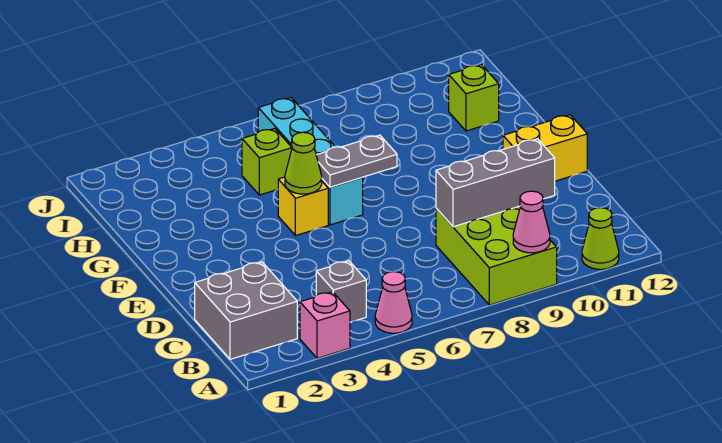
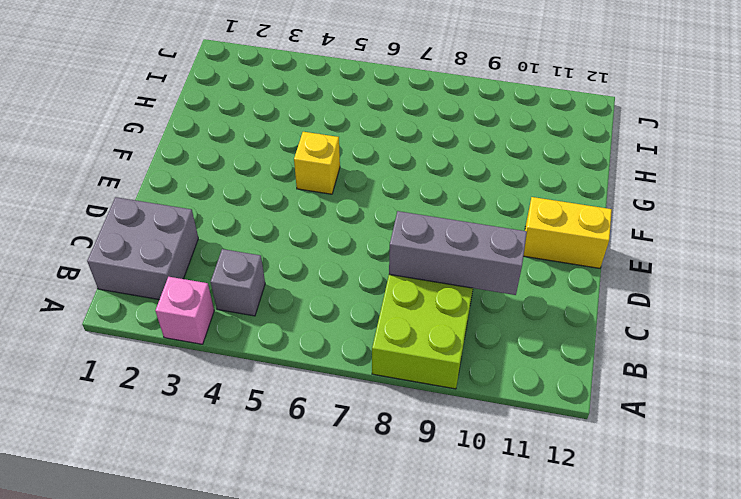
none -> pink cone A5 level 1
none -> lime cone A11 level 1
none -> cyan brick F6:I6 level 1

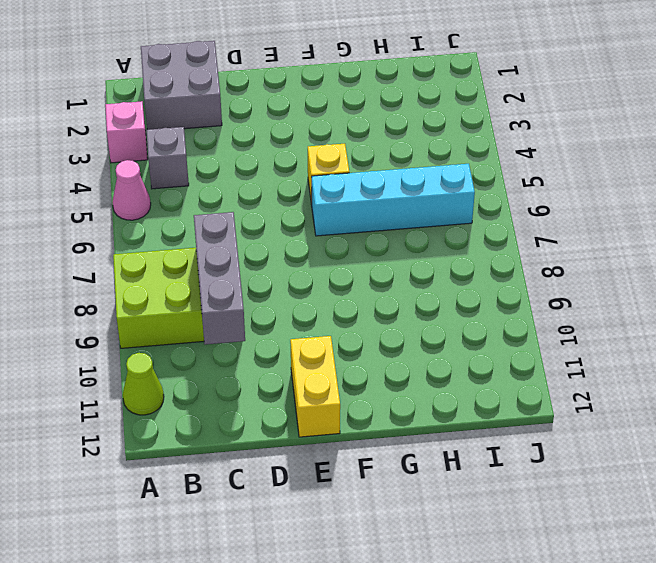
none -> lime brick H5 level 1
none -> lime brick H11 level 1
none -> pink cone A9 level 2

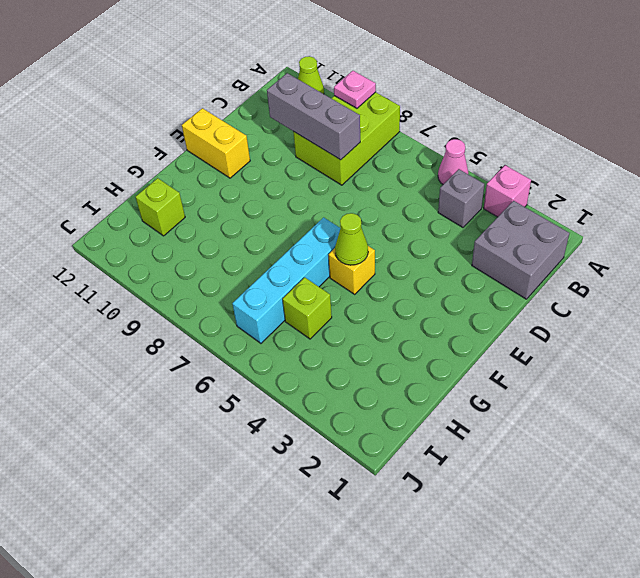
pink plate A9 level 2 -> pink cone A9 level 2
none -> grey plate F6:F7 level 2

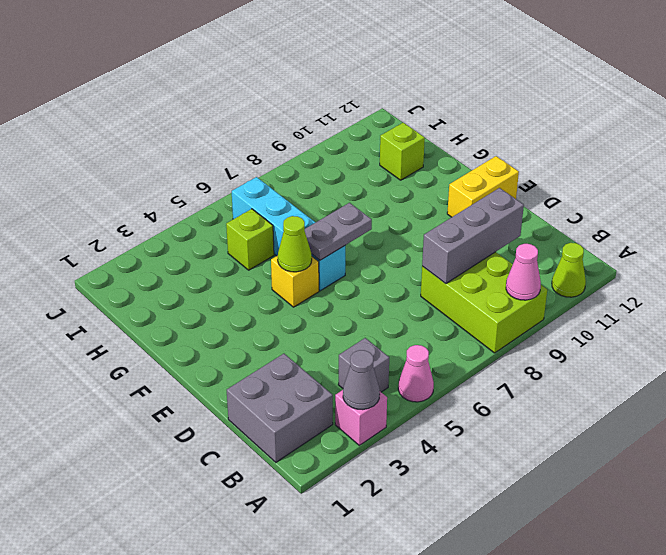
grey cone A3 level 2 -> none

